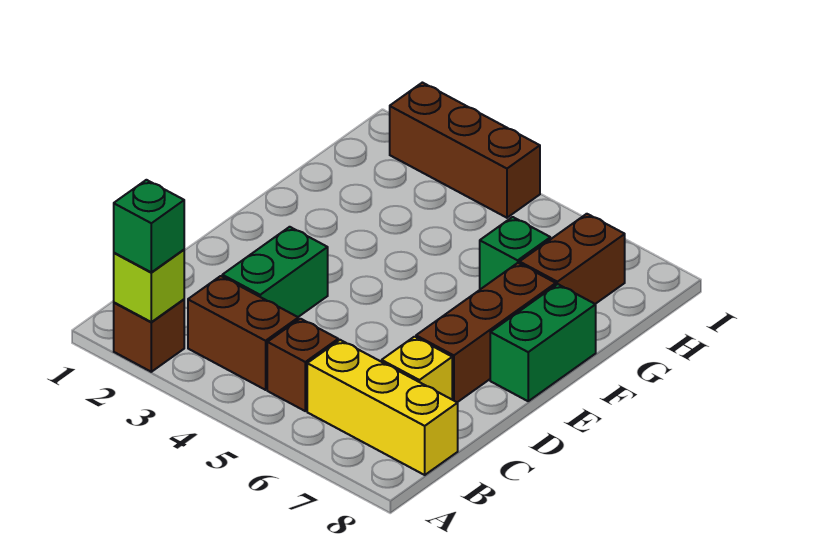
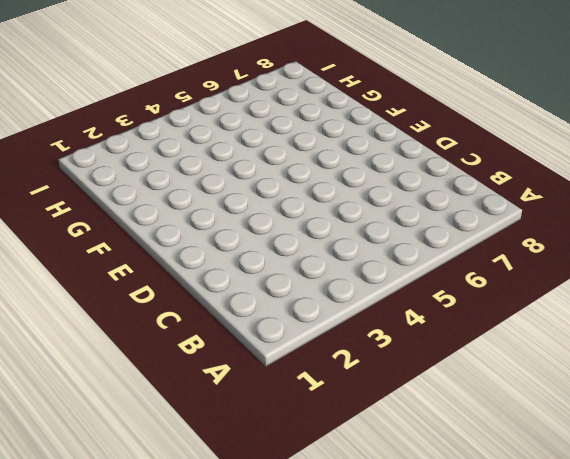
none -> brown brick A2 level 1
none -> brown brick B3:B4 level 1
none -> brown brick B5 level 1

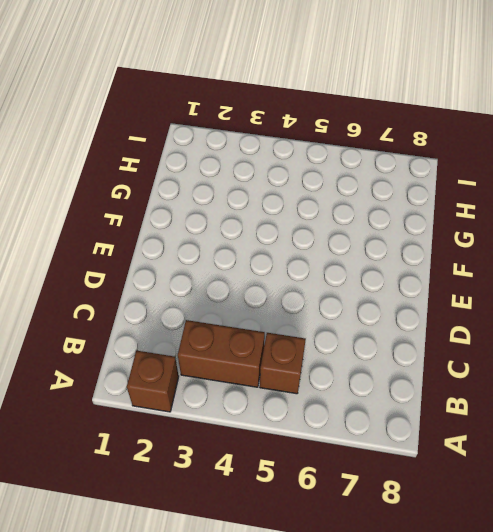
none -> yellow brick B6:B8 level 1
none -> green brick C3:D3 level 1
none -> yellow brick C7 level 1

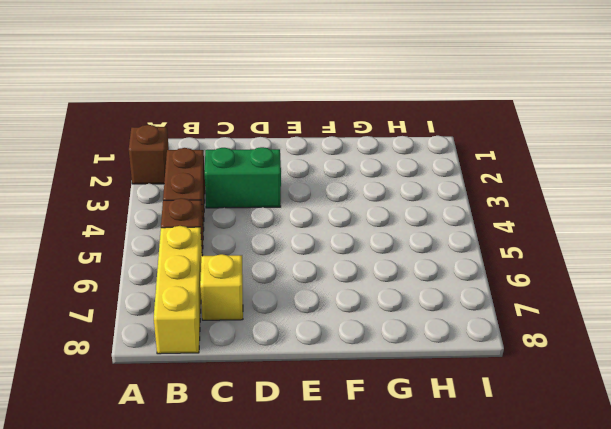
none -> brown brick D7:F7 level 1
none -> green brick E8:F8 level 1
none -> green brick G6 level 1

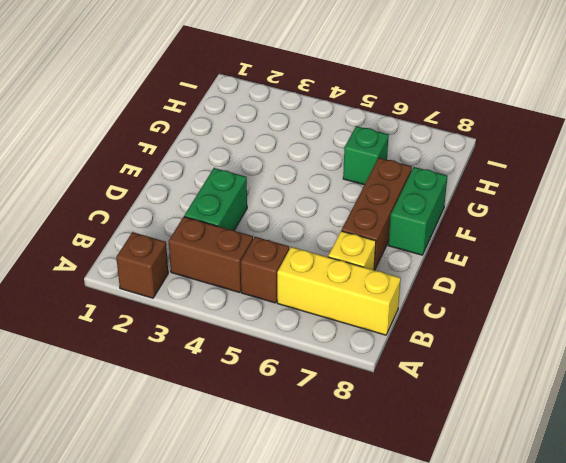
none -> brown brick G7:H7 level 1
none -> brown brick I2:I4 level 1
none -> lime brick A2 level 2

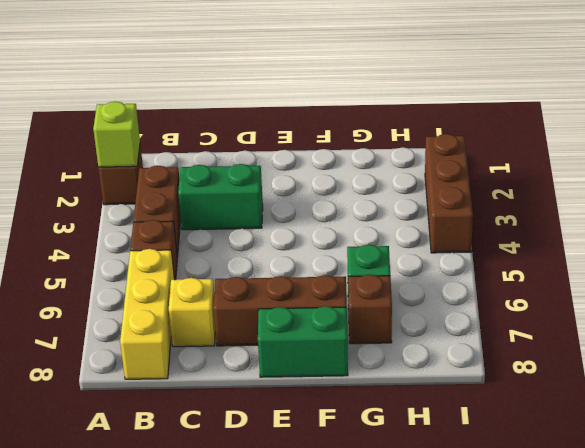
brown brick G7 level 1 -> brown brick G7:H7 level 1
none -> green brick A2 level 3

